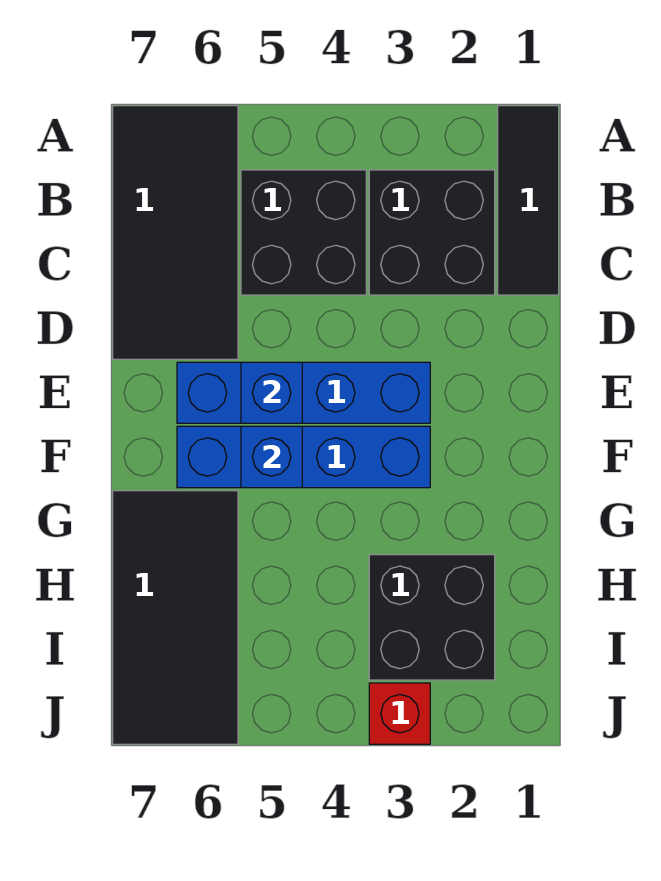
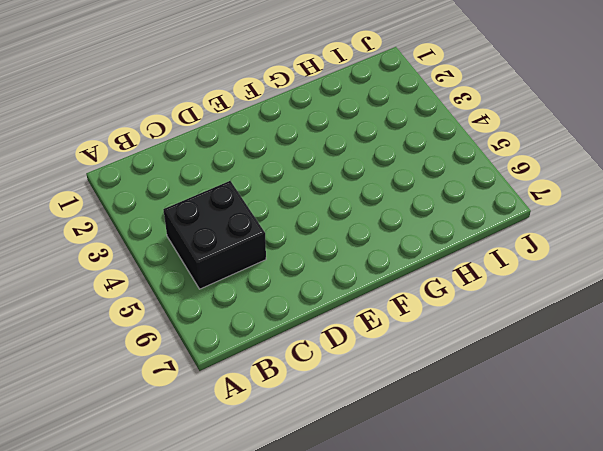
none -> black tile A1:C1 level 1
none -> black tile A6:D7 level 1

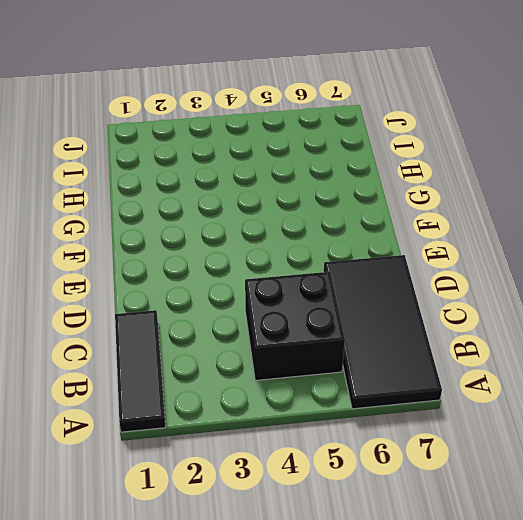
none -> black brick B2:C3 level 1
none -> blue brick E3:E6 level 1

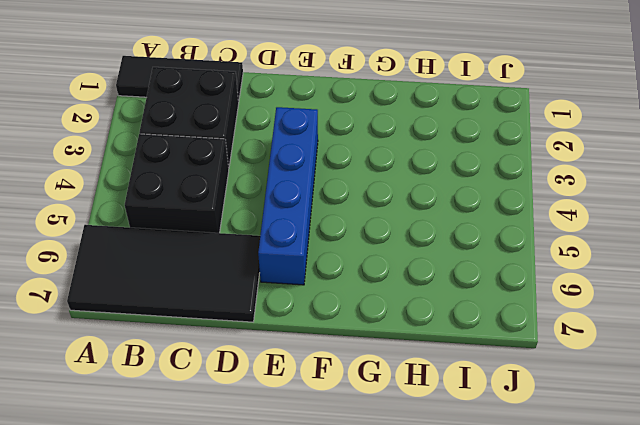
none -> blue brick F3:F6 level 1
none -> black tile G6:J7 level 1

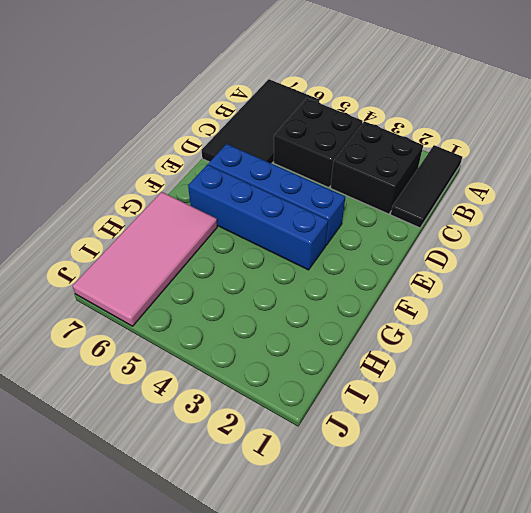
pink tile G6:J7 level 1 -> black tile G6:J7 level 1
none -> black brick H2:I3 level 1
none -> red brick J3 level 1

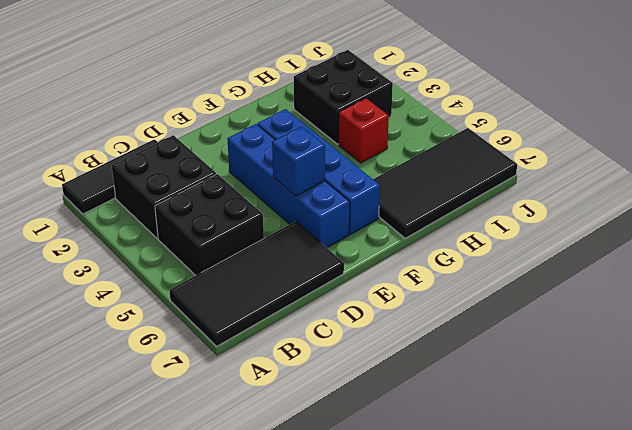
red brick H4 level 1 -> red brick J3 level 1
none -> blue brick F5 level 2

